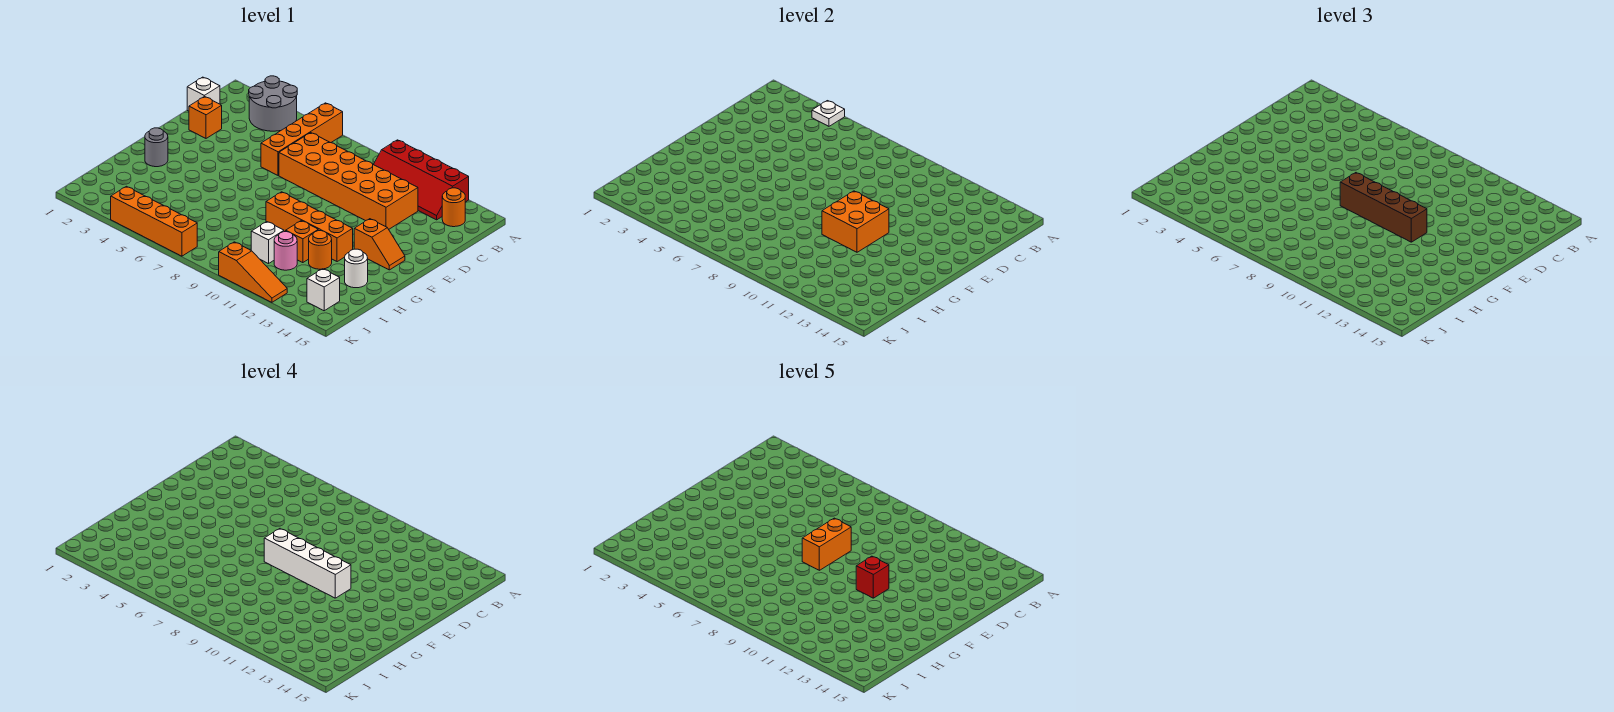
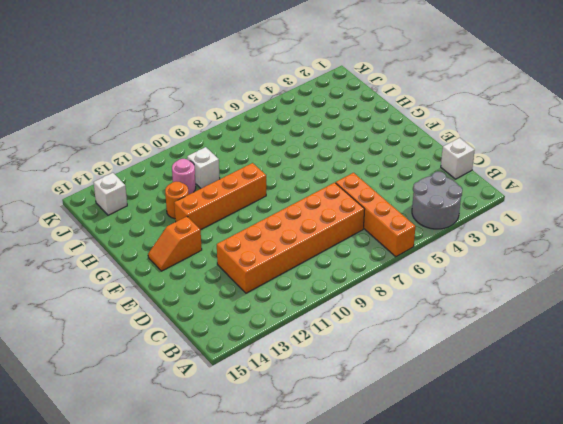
none -> red slope A10:B13 level 1 top A
none -> orange round brick B14 level 1
none -> orange brick D2 level 1

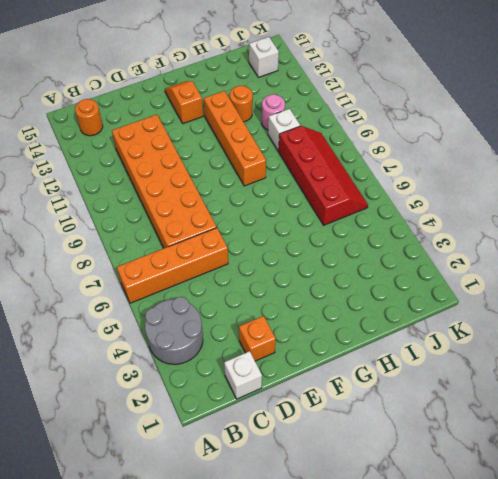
red slope I6:J9 level 1 top I -> red slope A10:B13 level 1 top A
none -> grey round brick G2 level 1
none -> orange brick H11 level 1
none -> white round brick H14 level 1

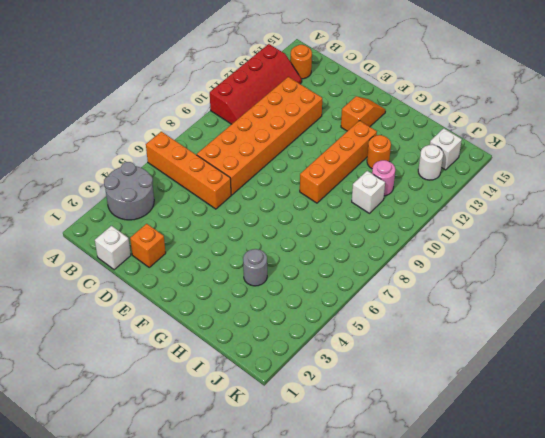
grey round brick H4 level 1 -> grey round brick G2 level 1
white round brick J13 level 1 -> white round brick H14 level 1
none -> orange brick H11 level 1
none -> orange brick K4:K7 level 1
none -> orange slope K10:K12 level 1 top 10

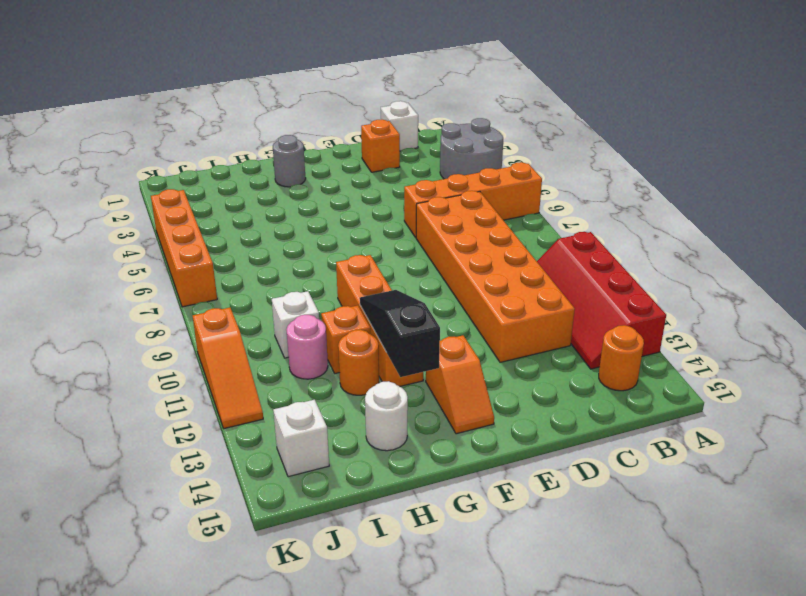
black slope G11:G13 level 2 top 13 -> orange brick F10:G11 level 2
none -> white plate A4 level 2
none -> brown brick F8:F11 level 3
none -> white brick F8:F11 level 4

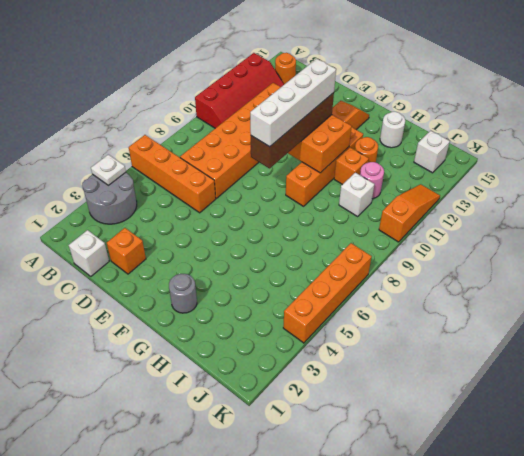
none -> orange brick E8:F8 level 5
none -> red brick F11 level 5

